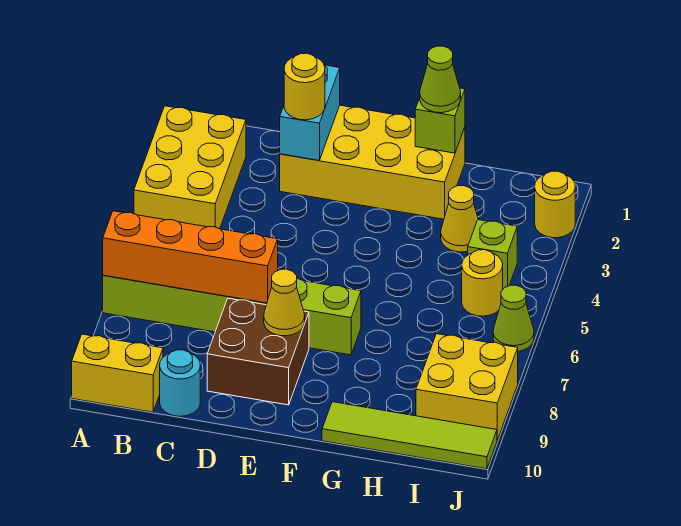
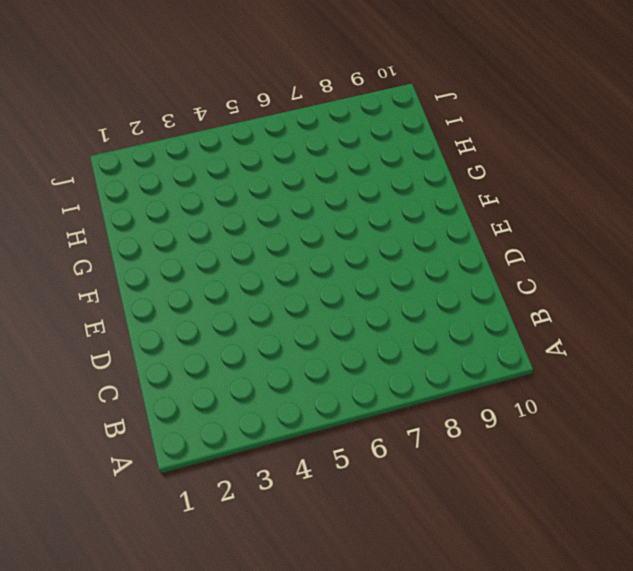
none -> yellow brick A2:B4 level 1
none -> lime brick A7:F7 level 1
none -> yellow brick A10:B10 level 1

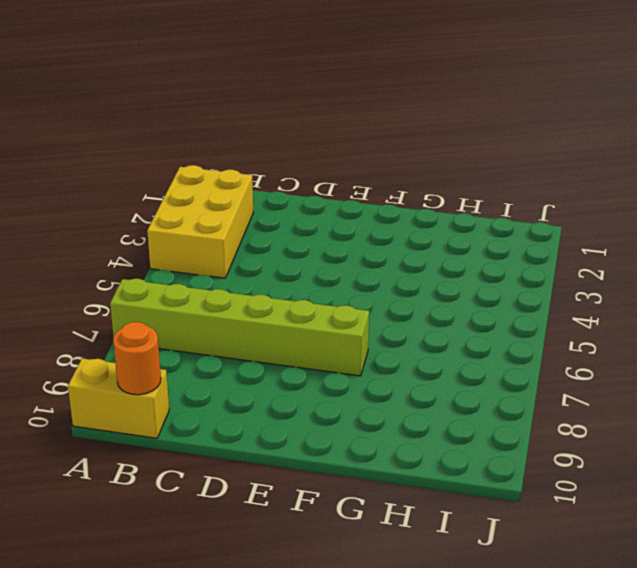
orange round brick B10 level 2 -> none
none -> cyan round brick C10 level 1
none -> yellow brick D1:G2 level 1
none -> brown brick D8:E9 level 1

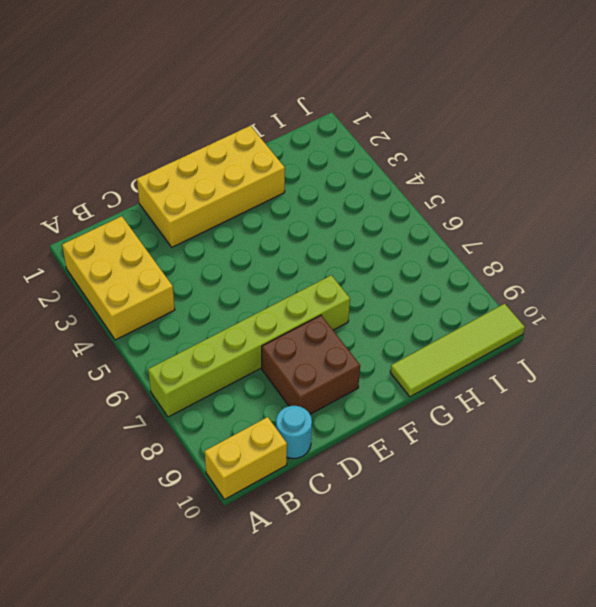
none -> yellow cone H3 level 1
none -> lime brick I4 level 1
none -> yellow round brick I5 level 1

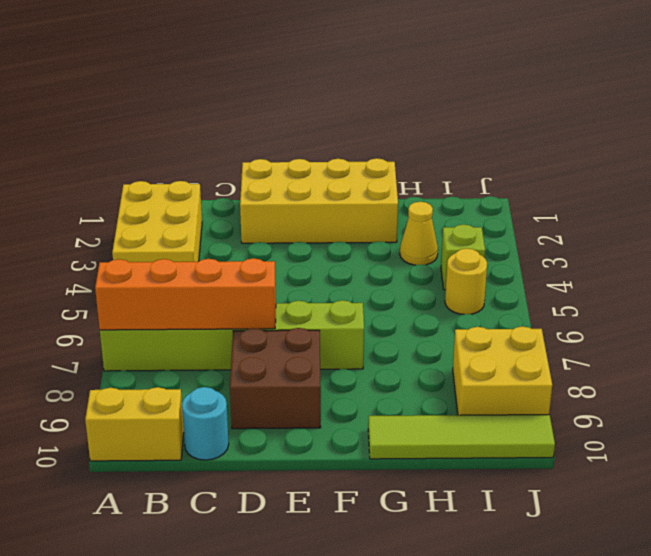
none -> yellow round brick J2 level 1
none -> lime cone J6 level 1
none -> cyan brick D1:D2 level 2

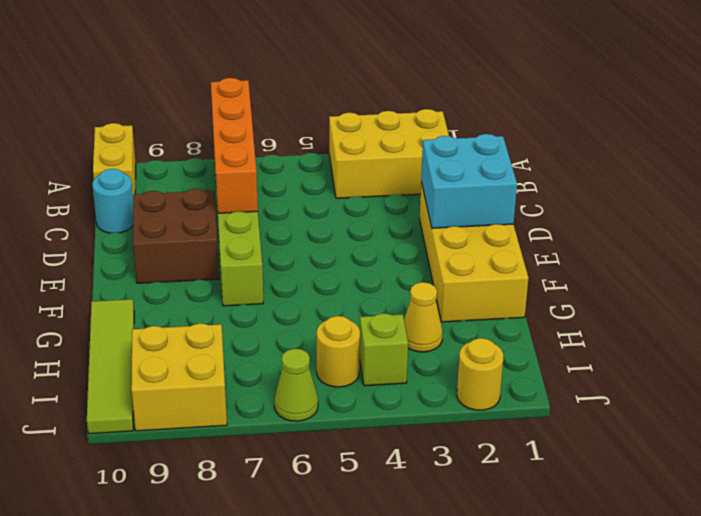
cyan brick D1:E2 level 2 -> cyan brick D1:D2 level 2
none -> yellow cone E8 level 2
none -> lime brick G1 level 2
none -> yellow round brick D2 level 3

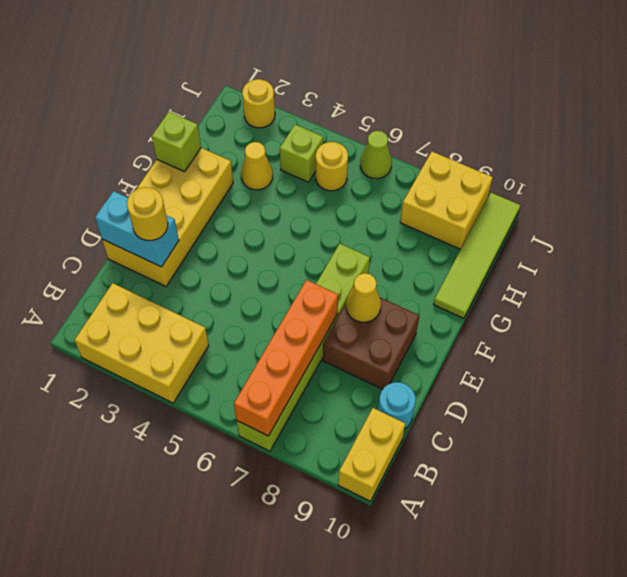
none -> lime cone G1 level 3

